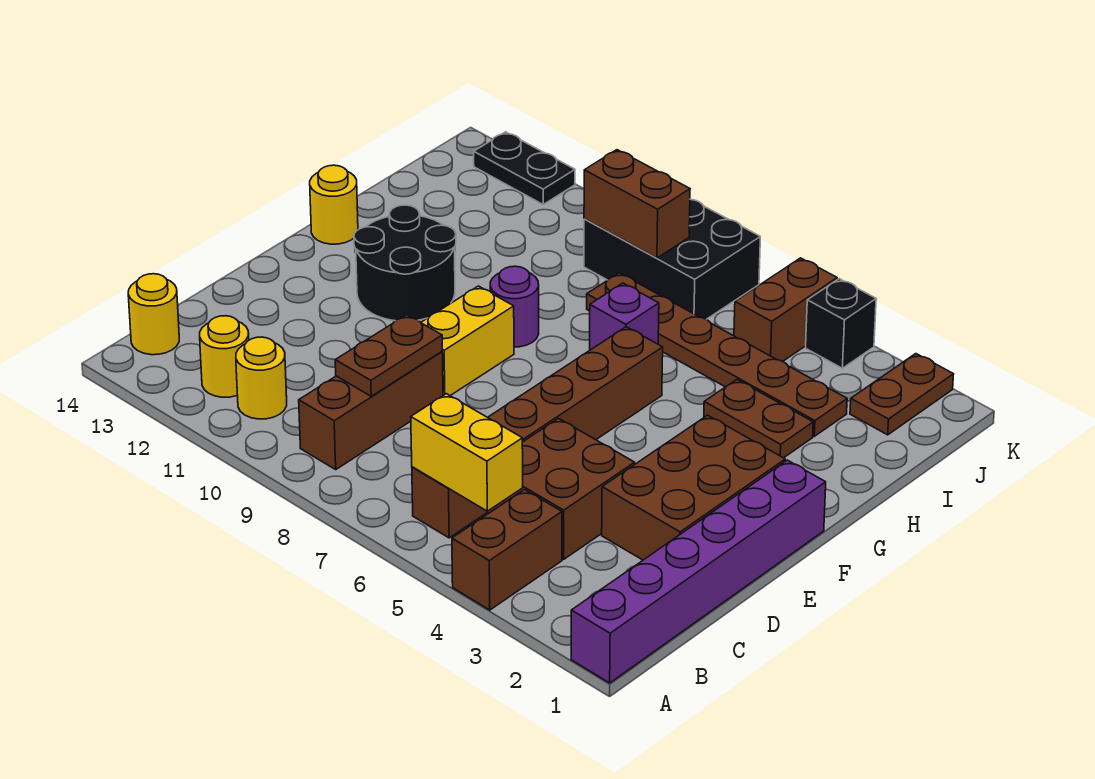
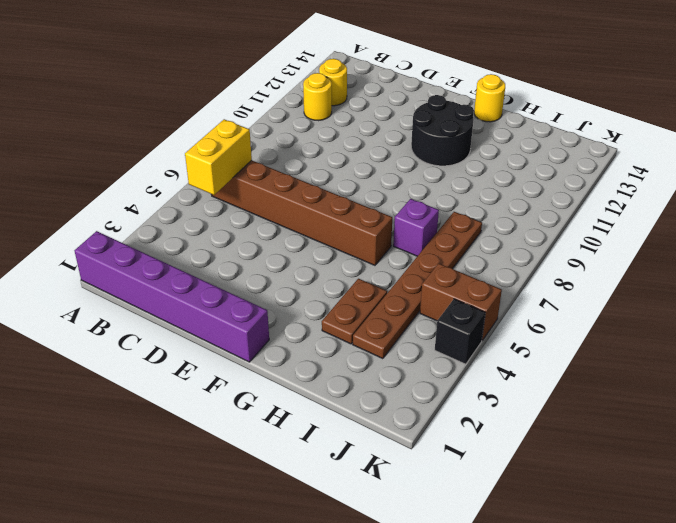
none -> brown brick A4:B4 level 1
none -> brown brick B9:D9 level 1
none -> yellow round brick B14 level 1

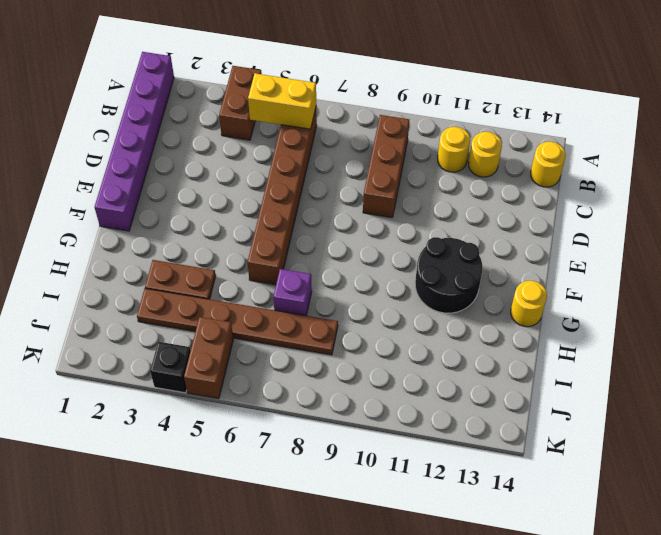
none -> brown brick C4:D5 level 1
none -> brown brick D2:F3 level 1
none -> yellow brick E9:F9 level 1

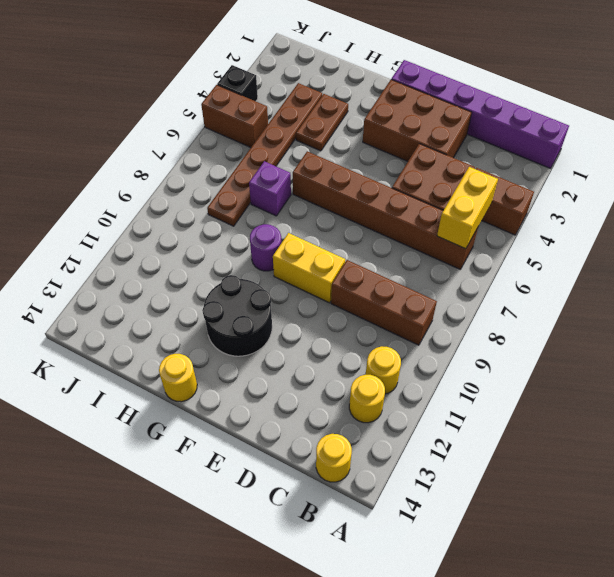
none -> brown plate J2:K2 level 1
none -> black brick J7:K9 level 1
none -> black plate K12:K13 level 1

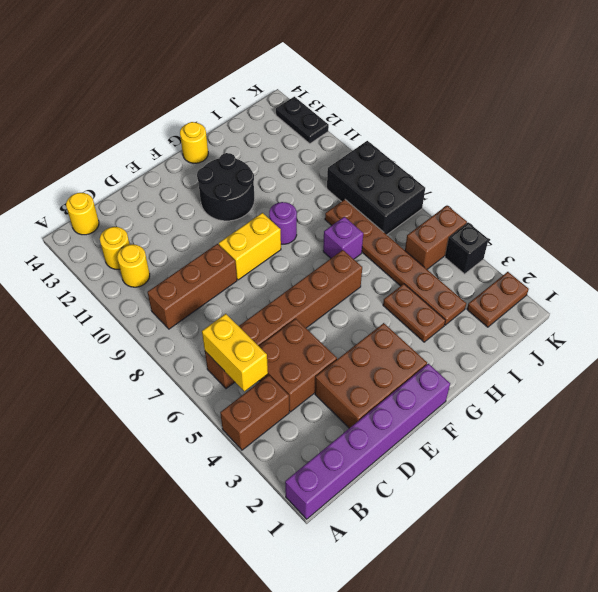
none -> brown plate C9:D9 level 2
none -> brown brick J8:J9 level 2

